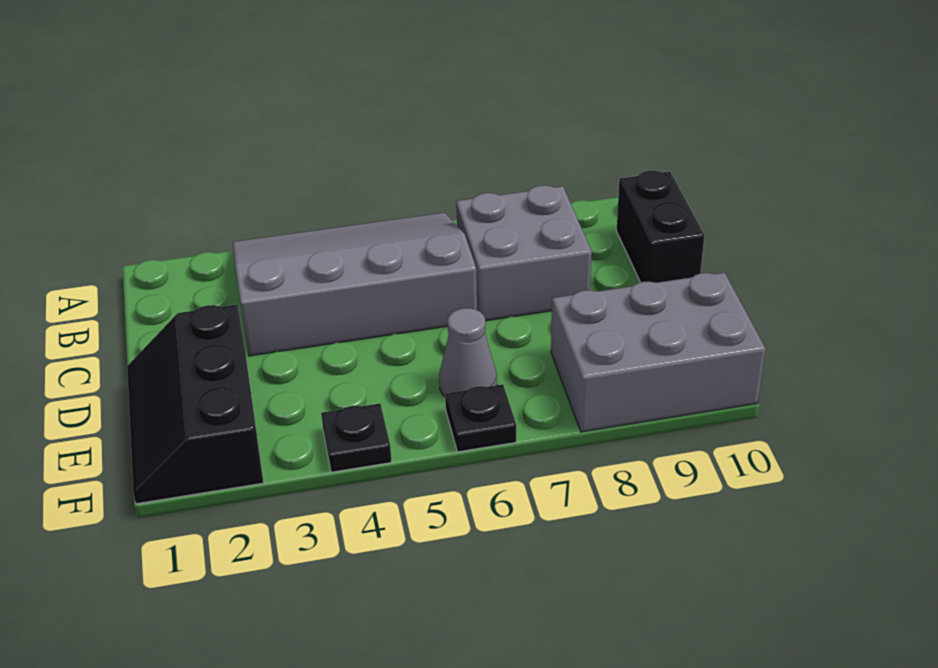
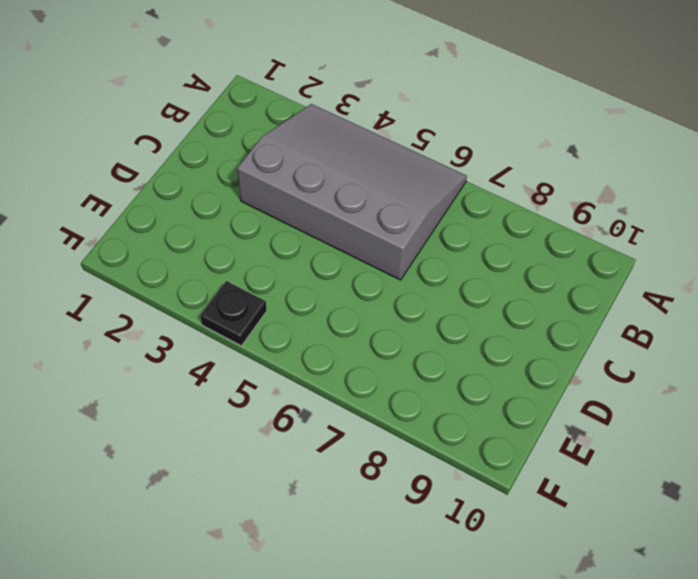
none -> grey brick B7:C8 level 1
none -> black brick B10:C10 level 1

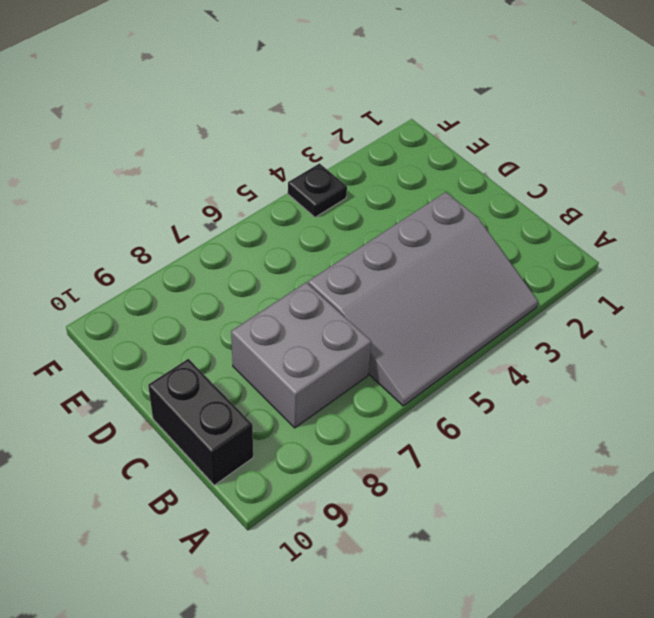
none -> black slope D1:F2 level 1 top 2
none -> grey cone E6 level 1

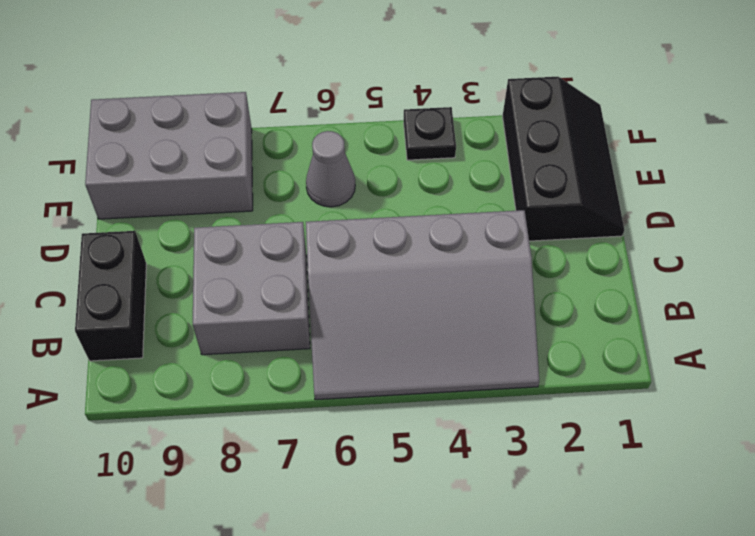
none -> black plate F6 level 1

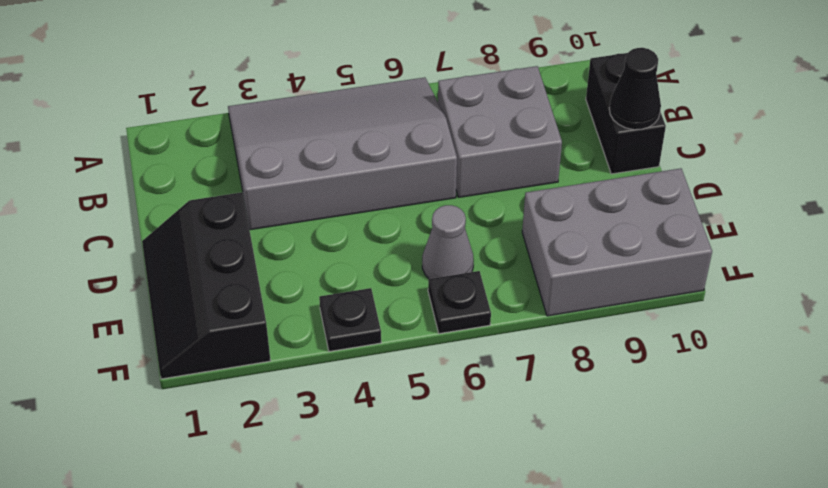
black cone C10 level 2 -> none

